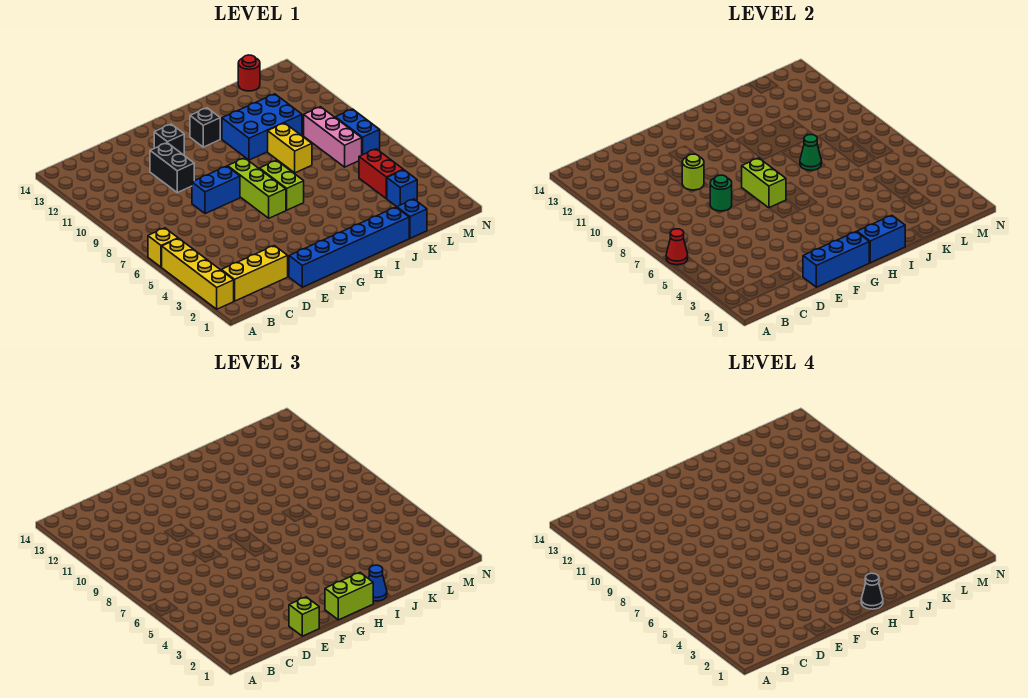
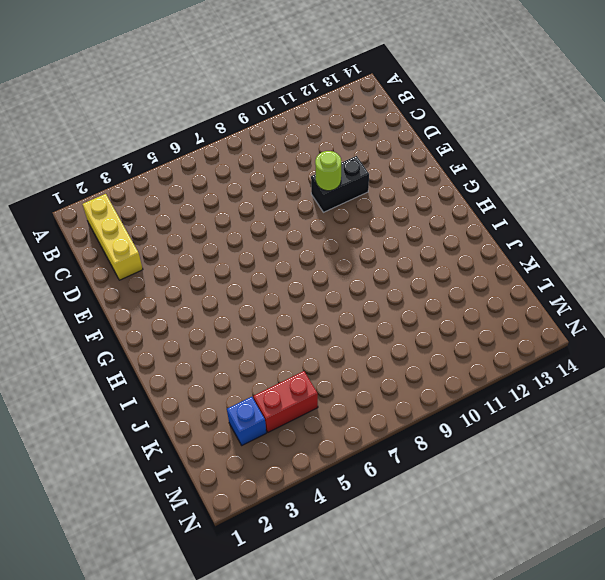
none -> yellow brick A2:A5 level 1
none -> yellow brick A6 level 1
none -> blue brick E1:J1 level 1

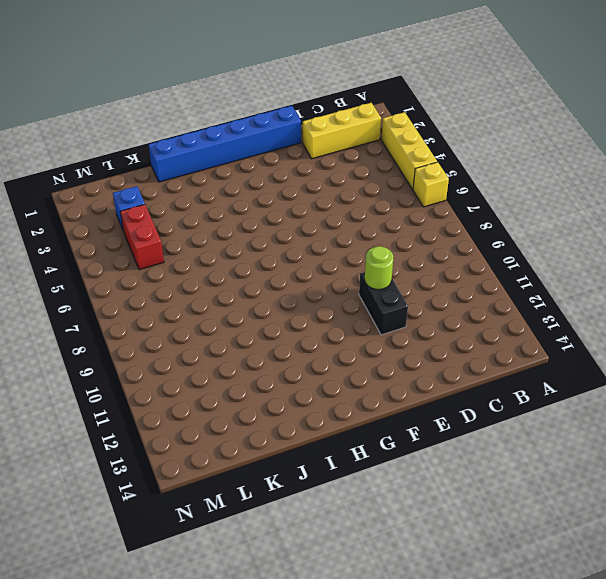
yellow brick A3:A5 level 1 -> yellow brick A2:A5 level 1
none -> blue brick E8:F8 level 1
none -> black brick F12 level 1
none -> lime brick G6:G8 level 1

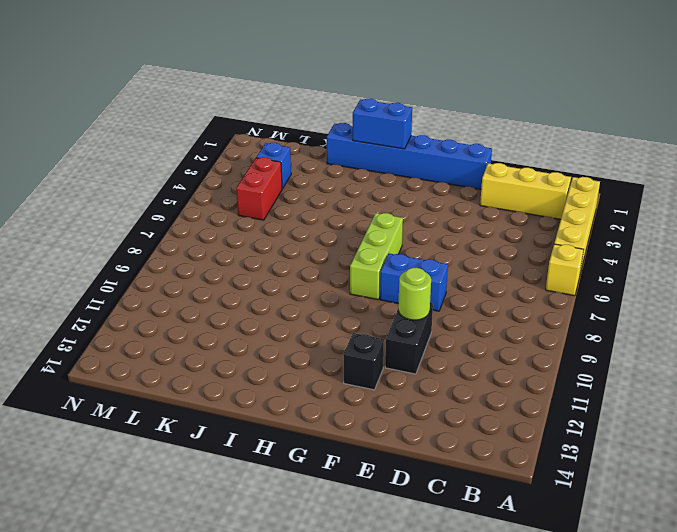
none -> lime brick H6:H7 level 1
none -> black brick H12 level 1
none -> blue brick I10:K11 level 1

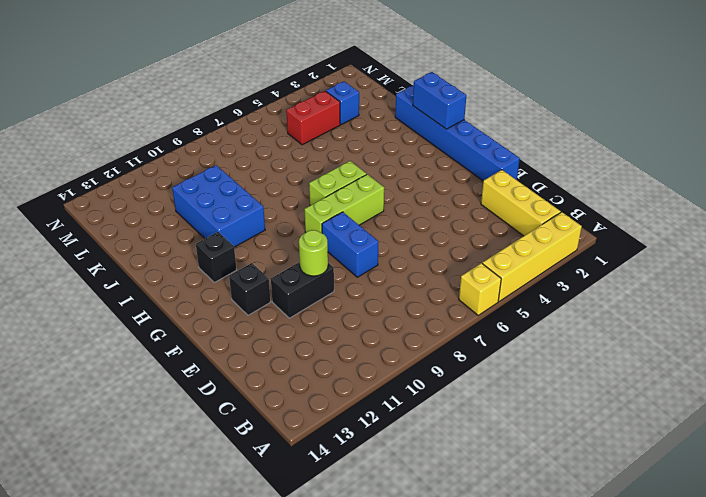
none -> yellow brick J8:J9 level 1
none -> blue brick K1 level 1
none -> pink brick L7:L9 level 1

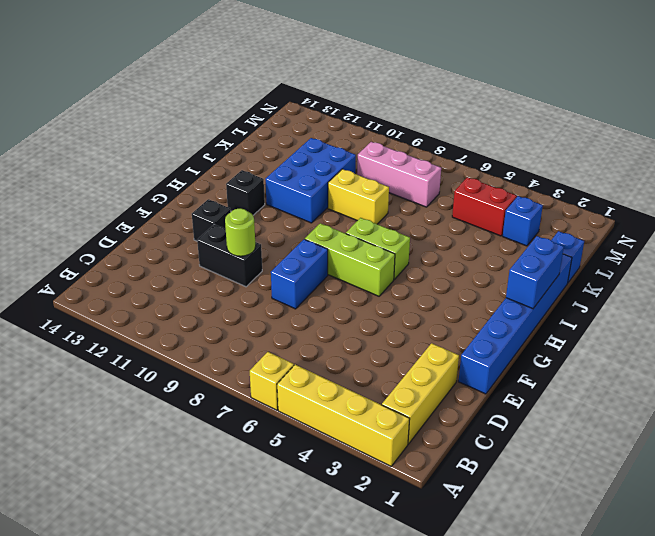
none -> red round brick L14 level 1
none -> blue brick M7:M8 level 1
none -> red cone A6 level 2

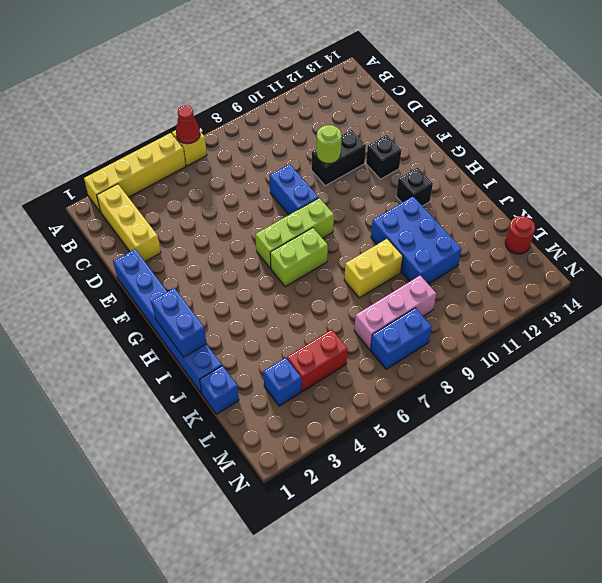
none -> blue brick E1:G1 level 2
none -> green round brick E8 level 2
none -> lime brick G7:G8 level 2

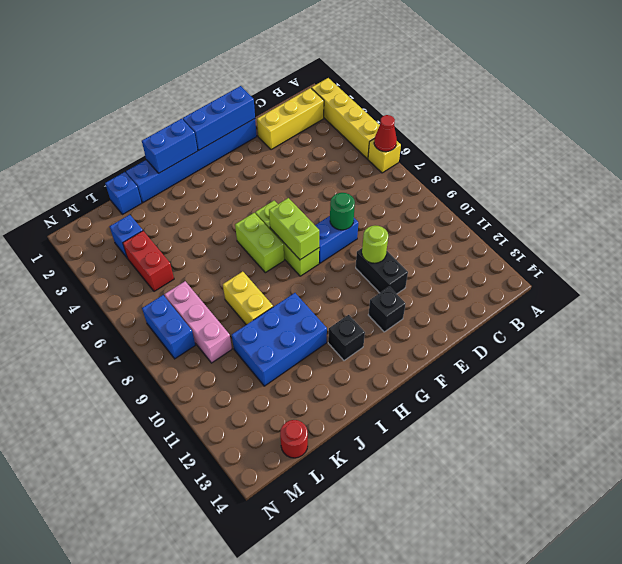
none -> green cone J8 level 2
none -> lime brick E1 level 3
none -> lime brick G1:H1 level 3

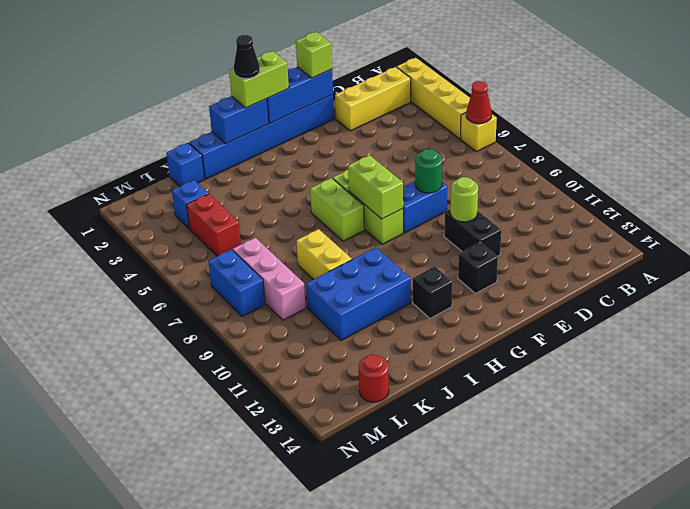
none -> green cone J8 level 2
none -> blue cone I1 level 3

